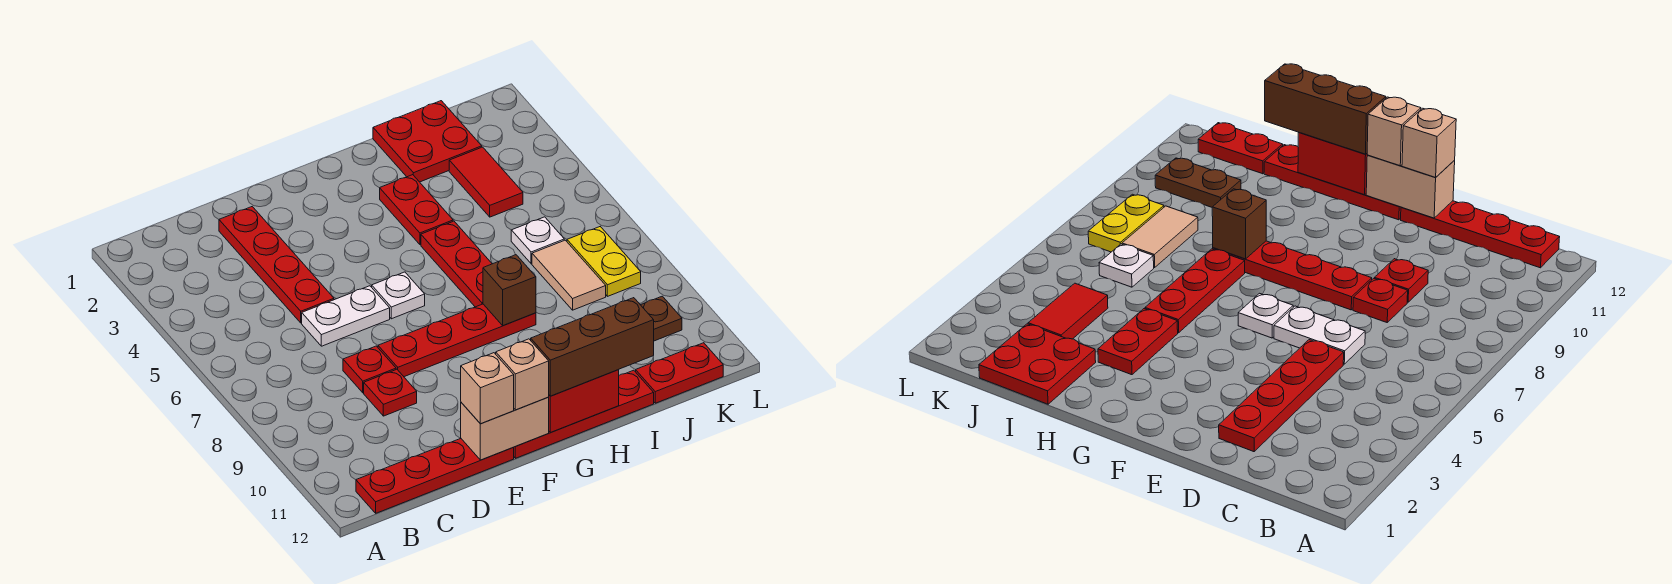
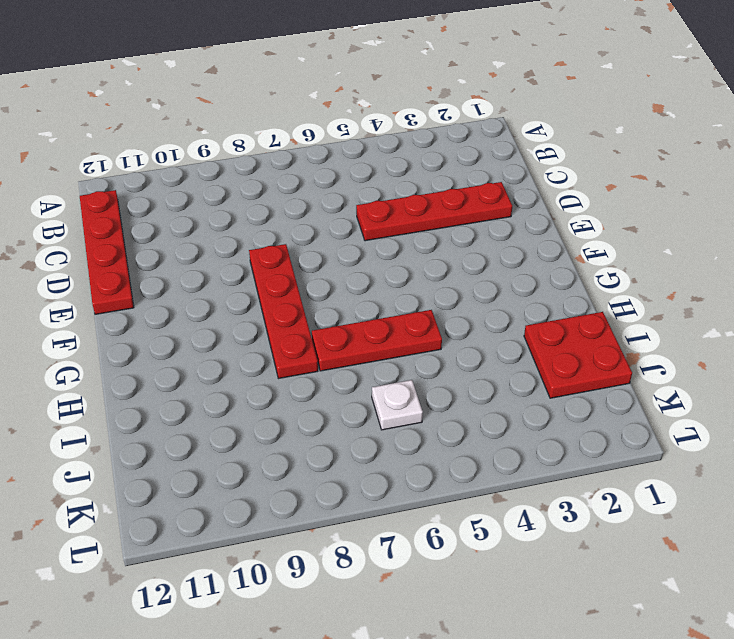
none -> white plate D6:E6 level 1
none -> red plate D8 level 1
none -> red plate D9 level 1

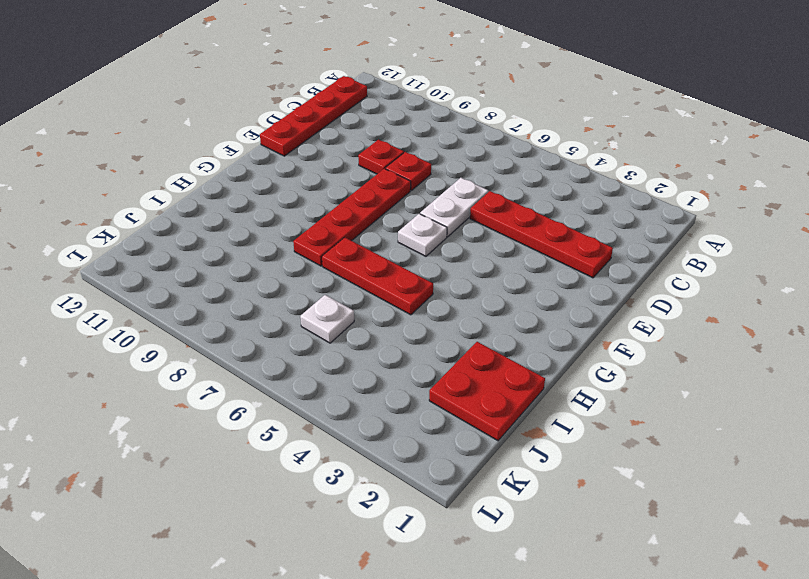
none -> red plate F12:I12 level 1
none -> red plate H3:H4 level 1
none -> red tile J3:J4 level 1

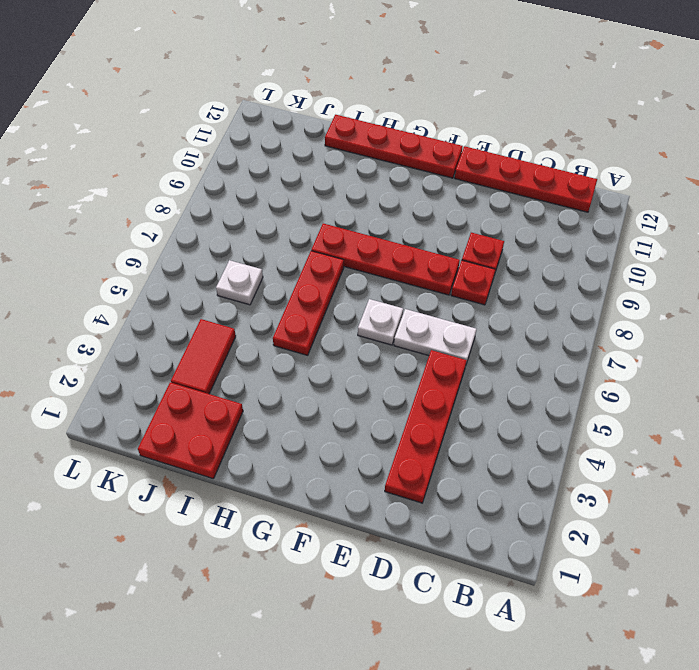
none -> red plate H3:H4 level 1
none -> tan tile J7:J8 level 1
none -> brown plate J10:K10 level 1

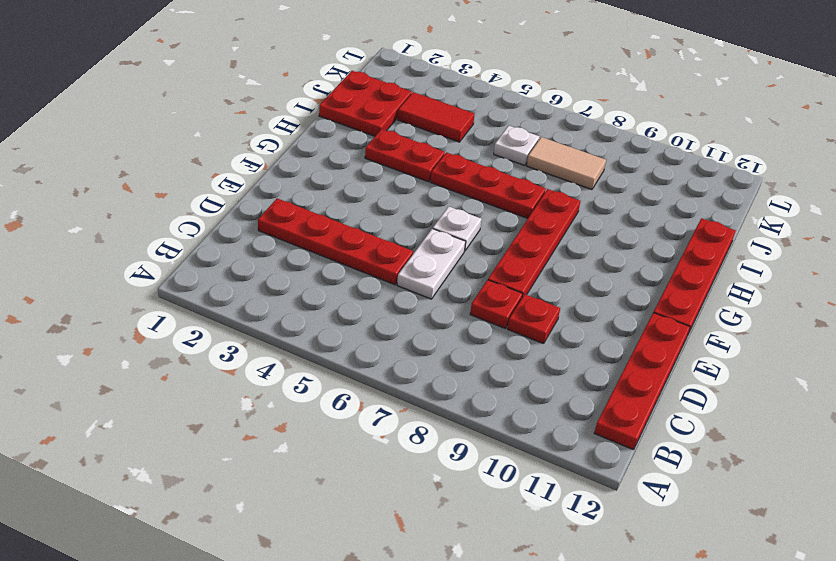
none -> brown plate J10:K10 level 1
none -> red plate J12:K12 level 1
none -> yellow plate K7:K8 level 1

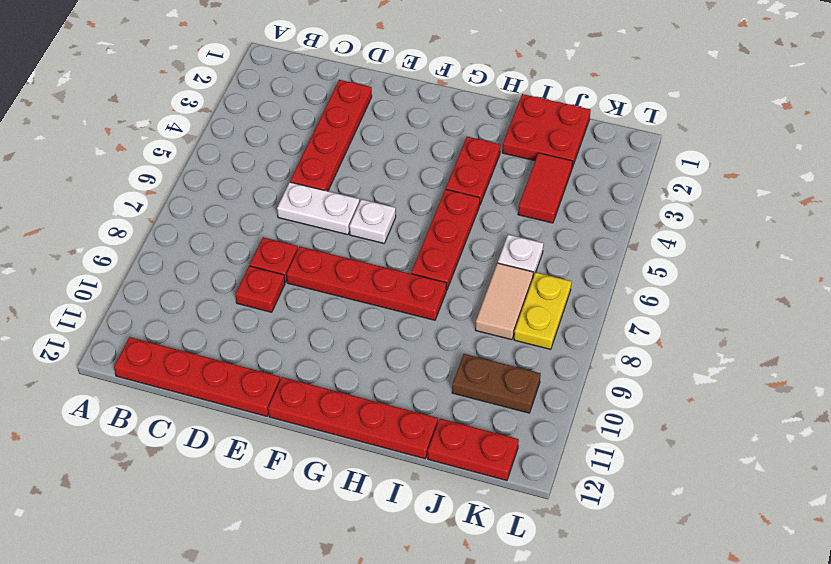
none -> tan brick E12:F12 level 2
none -> red brick G12:H12 level 2
none -> brown brick H8 level 2

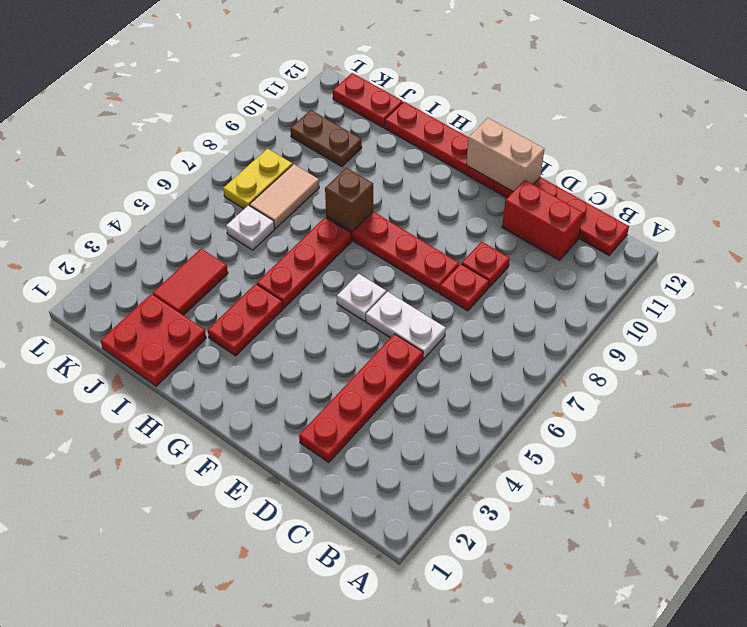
red brick C11:D11 level 1 -> red brick G12:H12 level 2
none -> tan brick E12 level 3
none -> tan brick F12 level 3
none -> brown brick G12:I12 level 3

